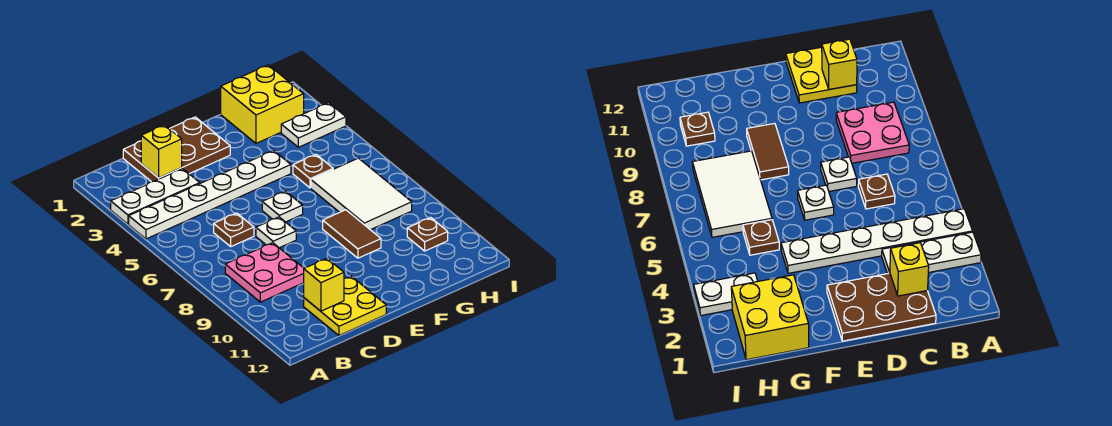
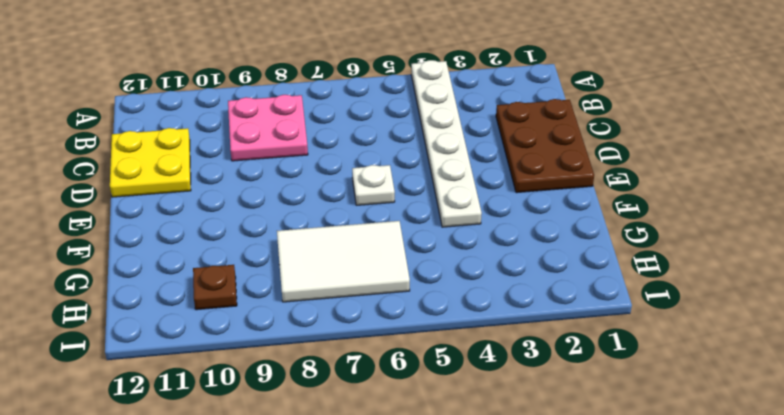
none -> white plate A3:C3 level 1
none -> brown plate C6 level 1
none -> white plate D7 level 1

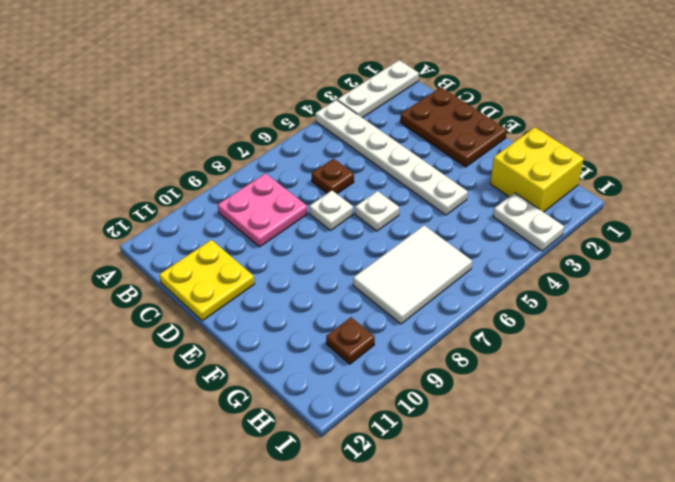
white plate A1:A3 level 1 -> white plate A3:C3 level 1
none -> brown tile F8:F9 level 1
none -> brown plate G5 level 1
none -> yellow brick C2 level 2

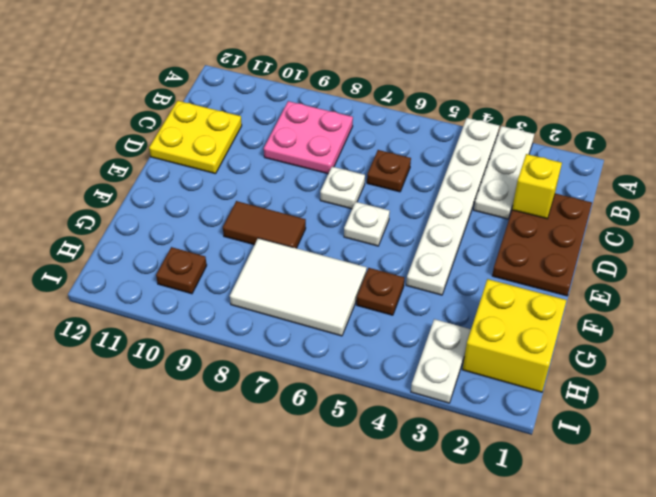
none -> yellow brick C11 level 2

